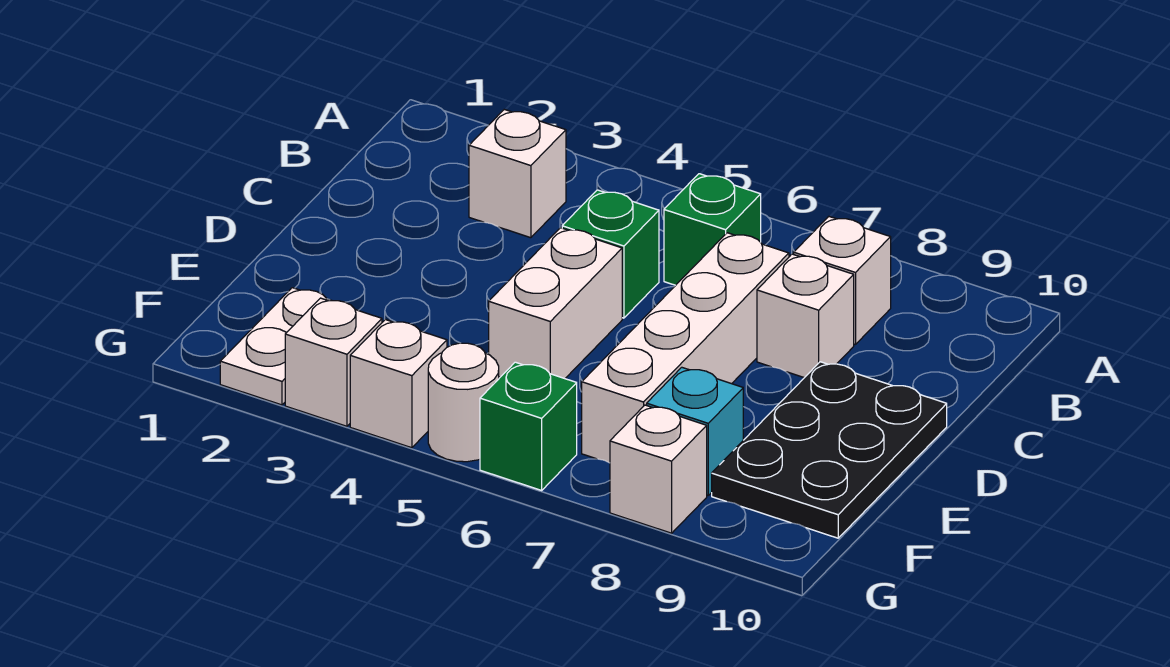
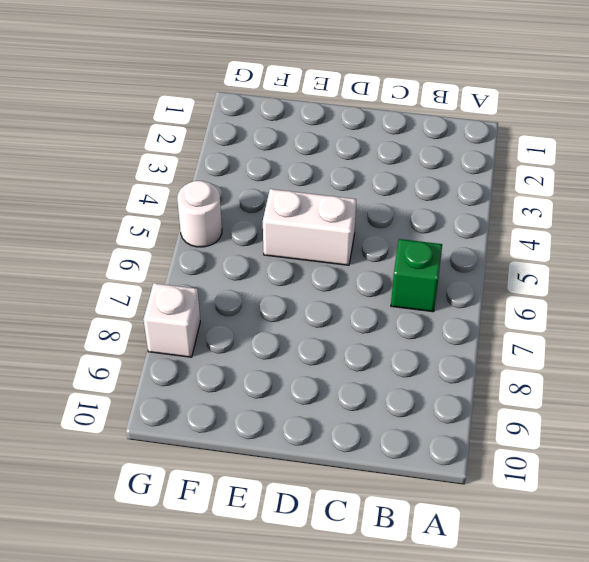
none -> white brick B3 level 1
none -> white brick B8 level 1
none -> green brick C5 level 1

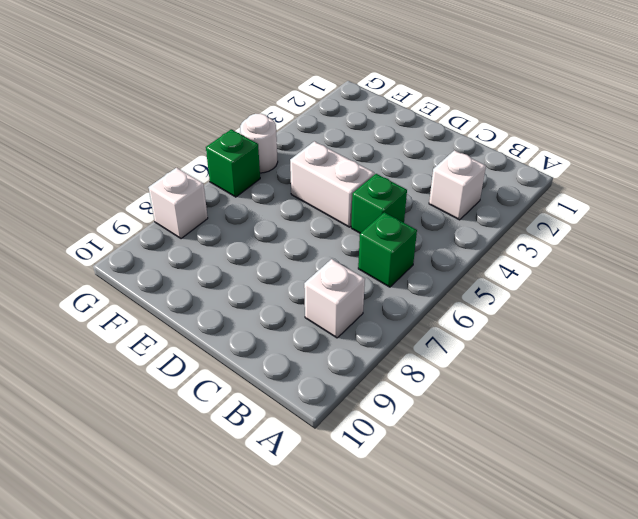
none -> white brick C7:F7 level 1
none -> white brick C8 level 1
none -> black plate D9:F10 level 1

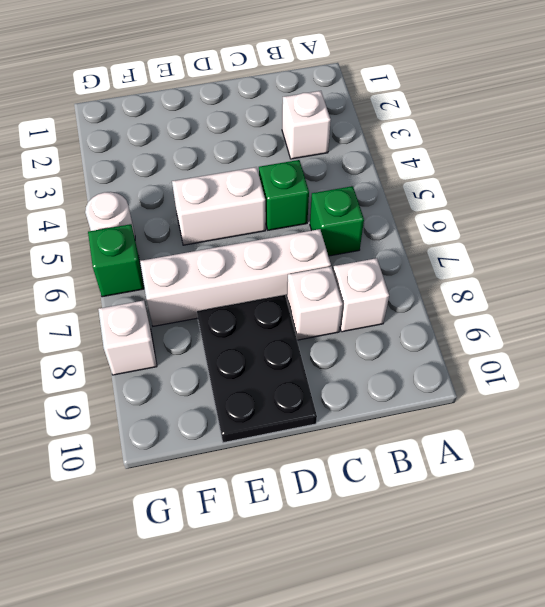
black plate D8:E10 level 1 -> black plate D9:F10 level 1
none -> white plate F2:G2 level 1
none -> cyan brick F8 level 1
none -> white brick G3 level 1

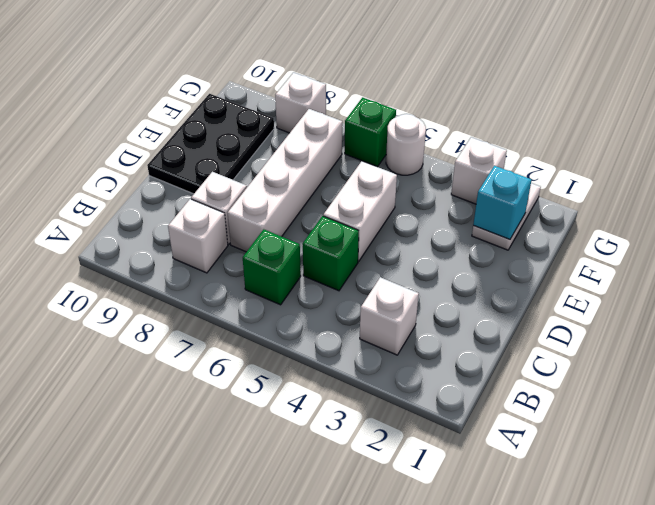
cyan brick F2 level 2 -> cyan brick F8 level 1
none -> white brick G4 level 1

